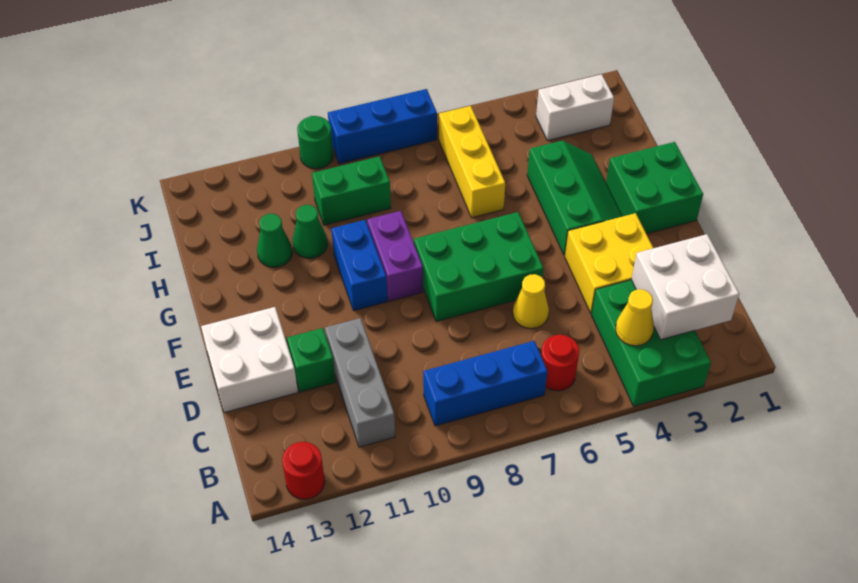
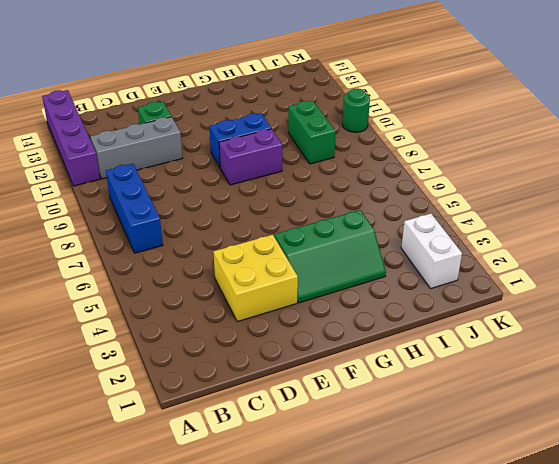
purple brick A11:A14 level 1 -> red round brick A13 level 1
none -> green brick A3:C4 level 1
none -> red round brick B6 level 1
none -> yellow cone D6 level 1

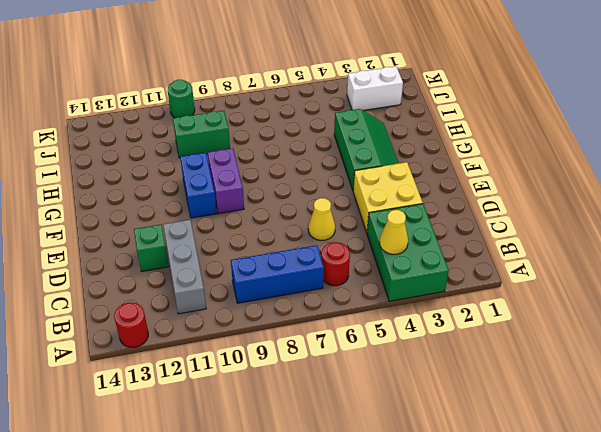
none -> white brick D13:E14 level 1
none -> green brick E6:F8 level 1
none -> green brick F1:G2 level 1

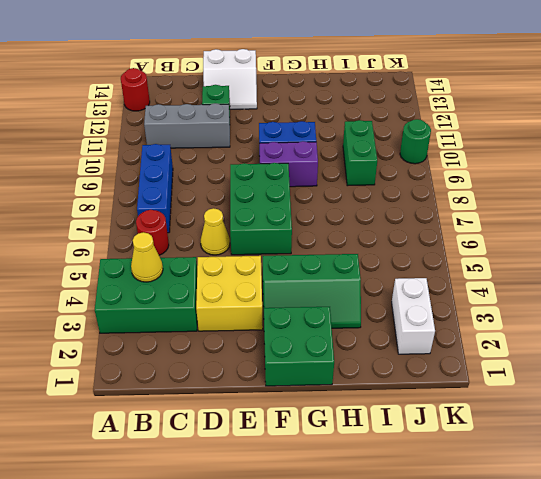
white slope D13:E14 level 1 top 14 -> white brick D13:E14 level 1
none -> yellow brick H6:J6 level 1
none -> green cone H11 level 1
none -> green cone H12 level 1

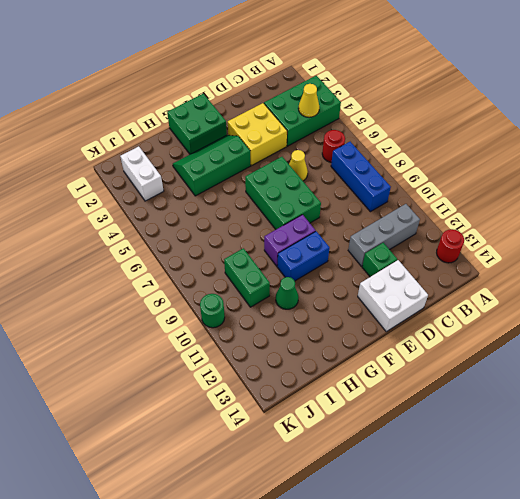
none -> yellow brick H6:J6 level 1
none -> green cone H12 level 1
none -> blue brick K7:K9 level 1

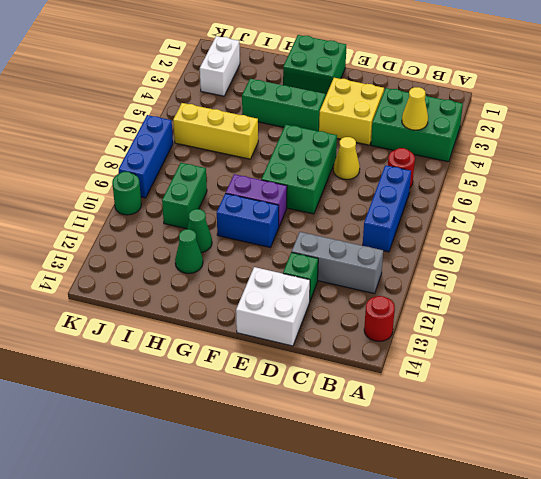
none -> white brick B2:C3 level 2

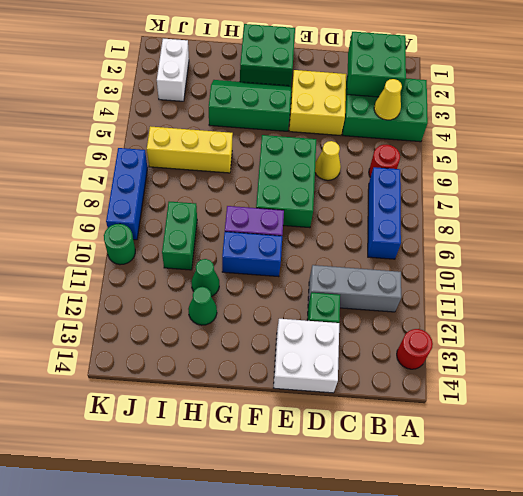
green brick B2:C3 level 2 -> white brick B2:C3 level 2

